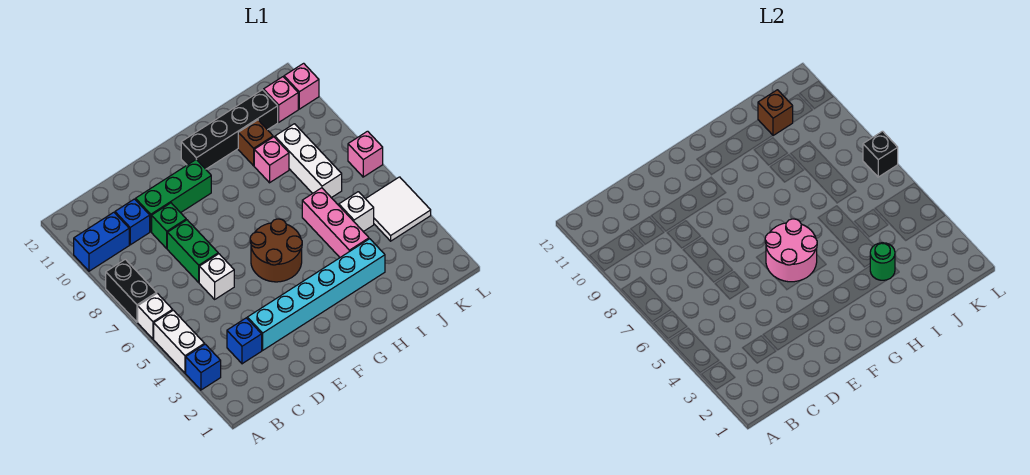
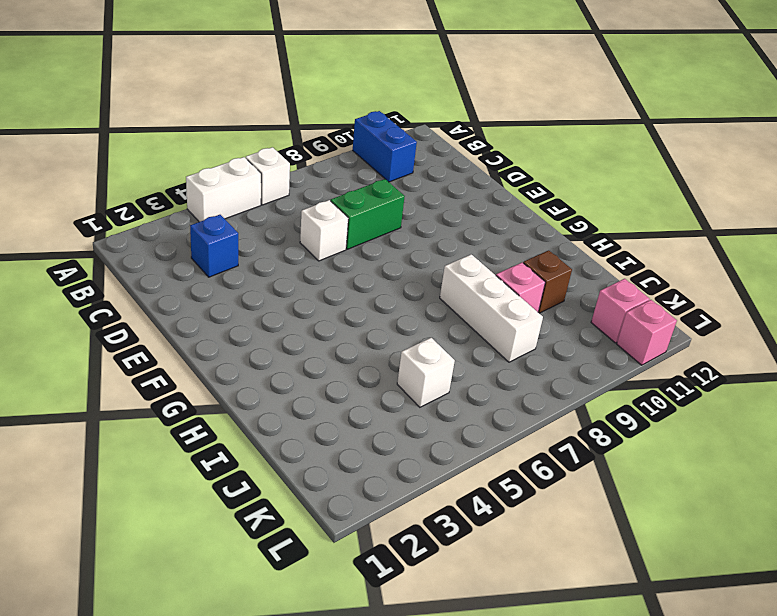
white brick H8:J8 level 1 -> white brick J7:J9 level 1
none -> blue brick A3 level 1
none -> black brick A7:A8 level 1
none -> blue brick C10 level 1

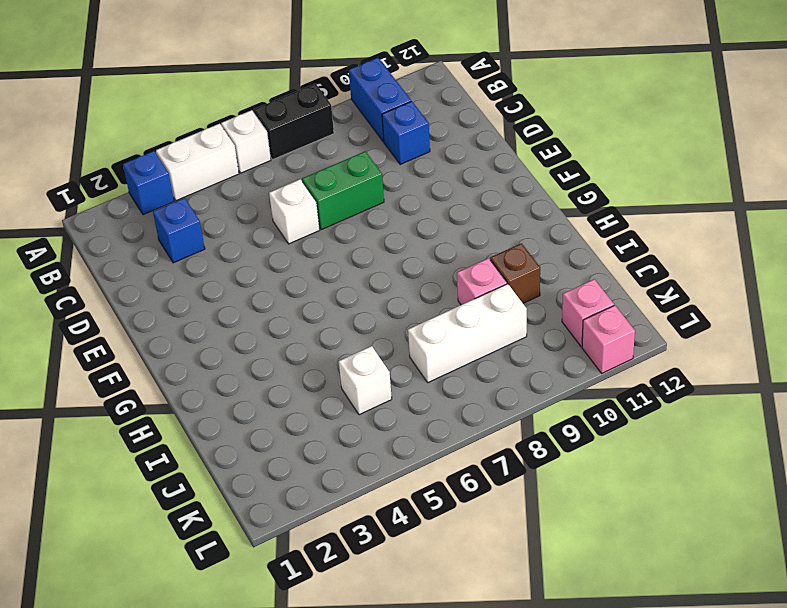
none -> cyan brick D3:I3 level 1
none -> green brick D9 level 1
none -> green brick D10:F10 level 1

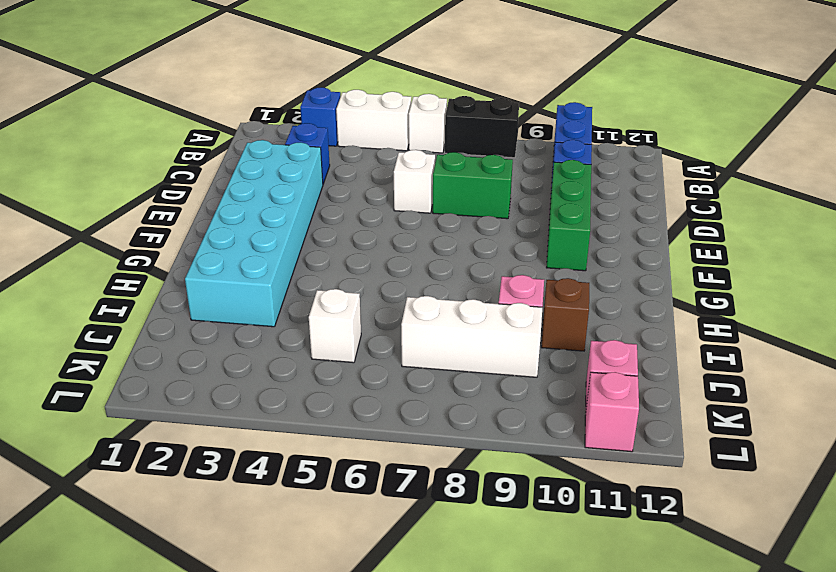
cyan brick D2:I3 level 1 -> cyan brick D3:I3 level 1
none -> green brick D9 level 1
none -> brown round brick F5:G6 level 1
none -> black brick G11:J11 level 1

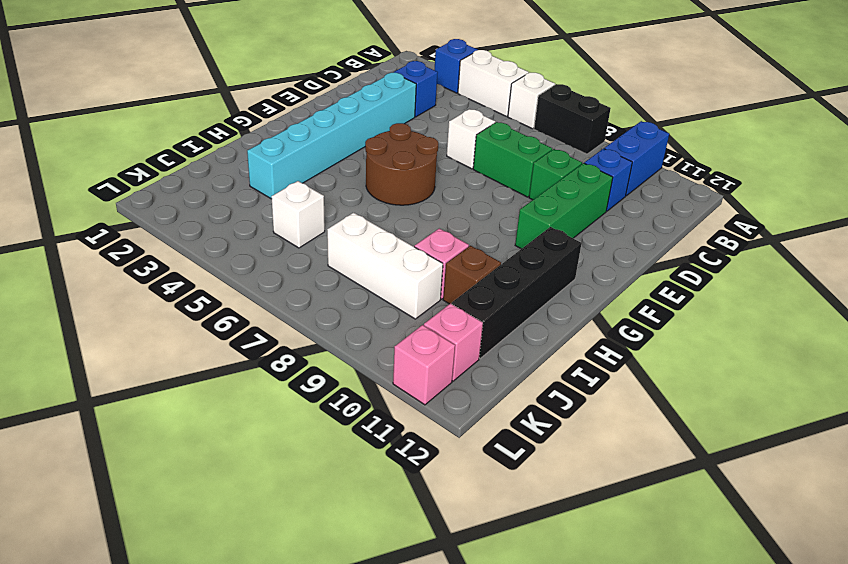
none -> pink brick I4:I6 level 1
none -> white tile K4:L5 level 1
none -> pink brick L7 level 1

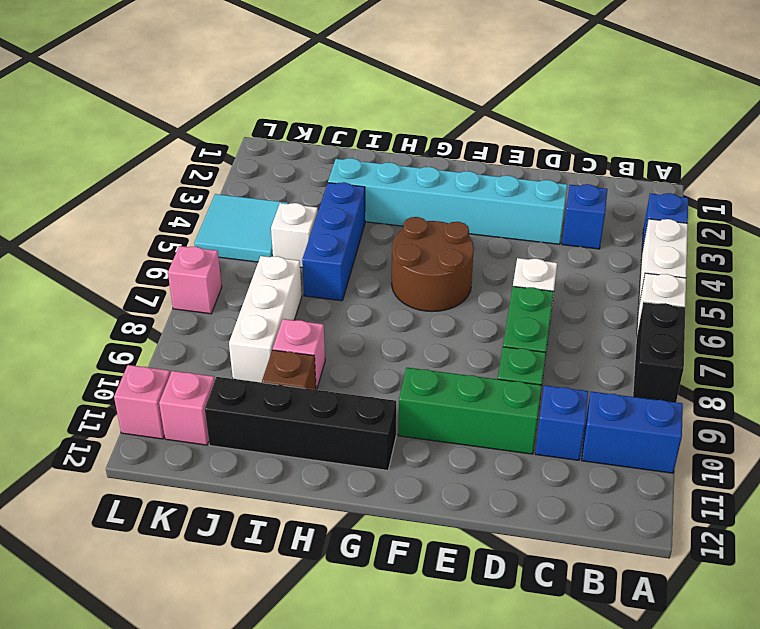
blue brick I4:I6 level 1 -> pink brick I4:I6 level 1
cyan tile K4:L5 level 1 -> white tile K4:L5 level 1
none -> pink round brick F5:G6 level 2
none -> green round brick I3 level 2
none -> brown brick J11 level 2

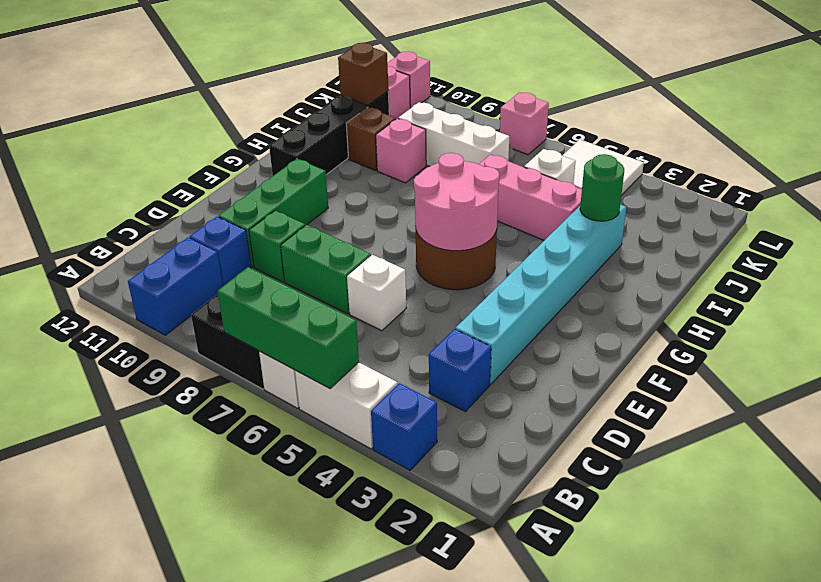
green brick A5:A7 level 2 -> none
none -> black brick L7 level 2

